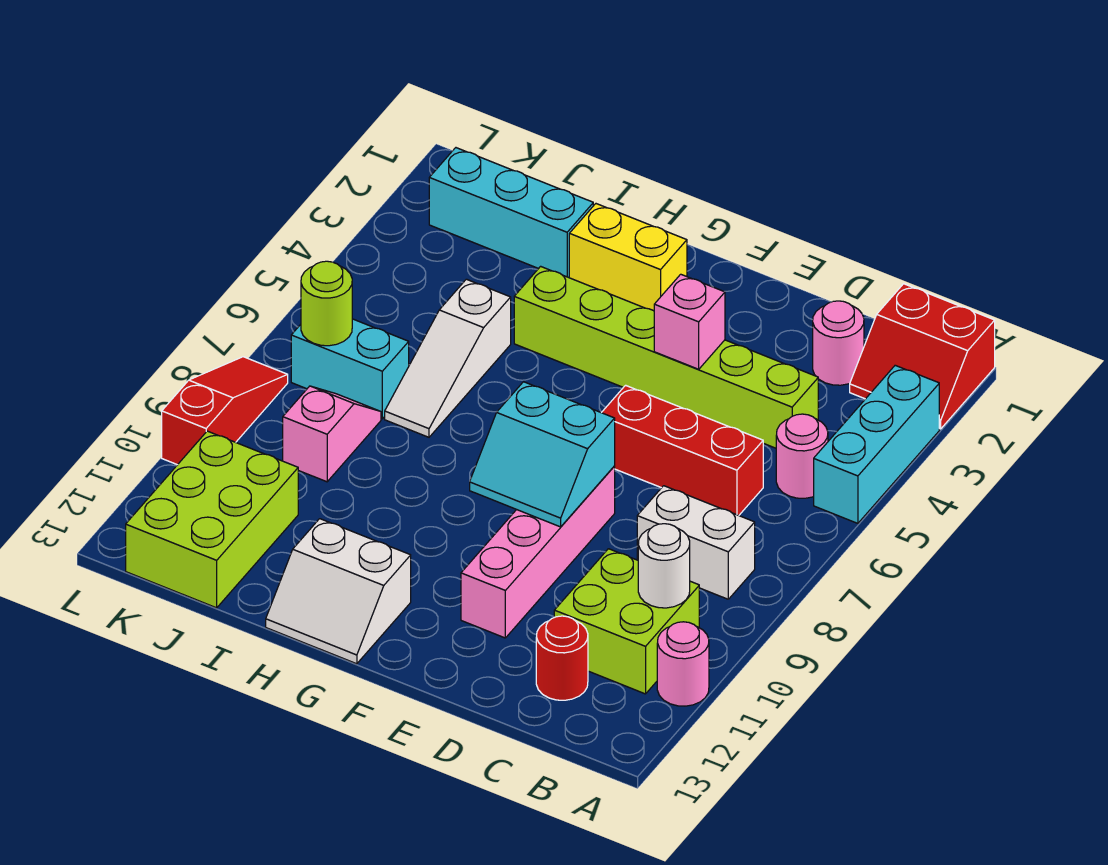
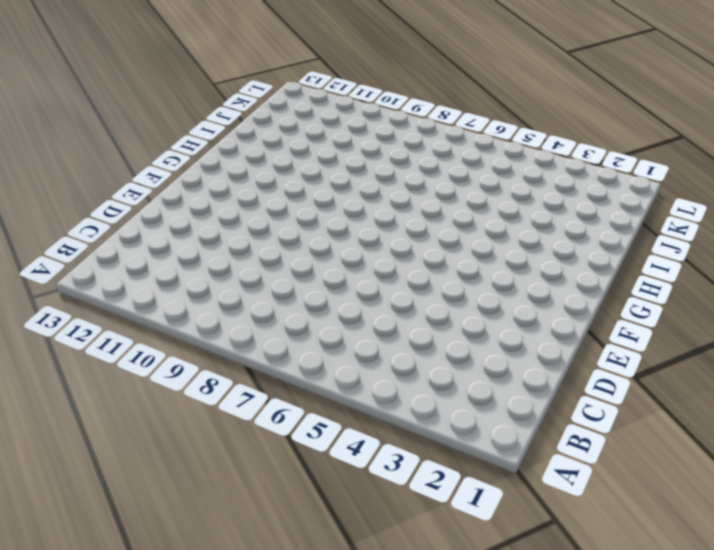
none -> red slope A1:B2 level 1 top 1
none -> cyan brick A3:A5 level 1
none -> pink round brick A11 level 1

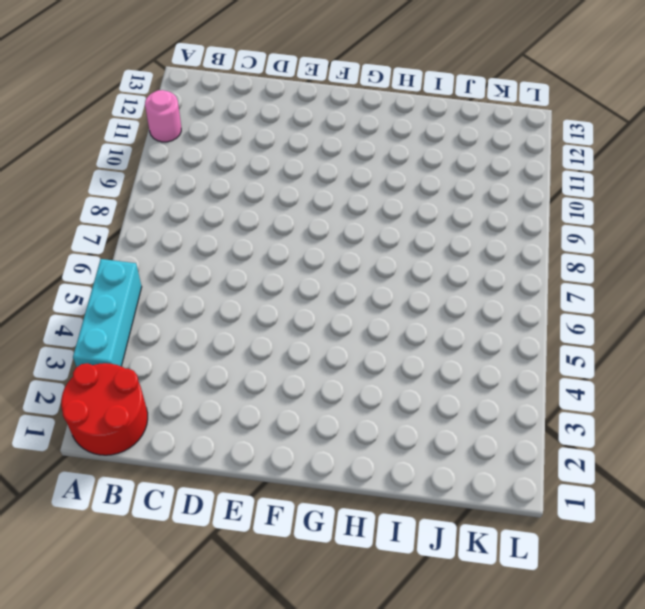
red round brick A1:B2 level 1 -> red slope A1:B2 level 1 top 1
none -> pink round brick B5 level 1
none -> white brick B8:C8 level 1
none -> lime brick B10:C11 level 1

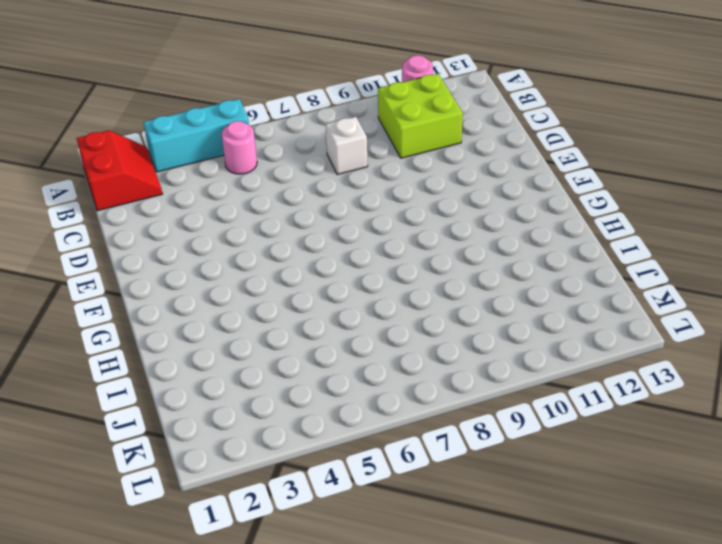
white brick C8 level 1 -> white brick B8:C8 level 1
none -> pink round brick C2 level 1
none -> lime brick C4:H4 level 1
none -> red brick C6:E6 level 1

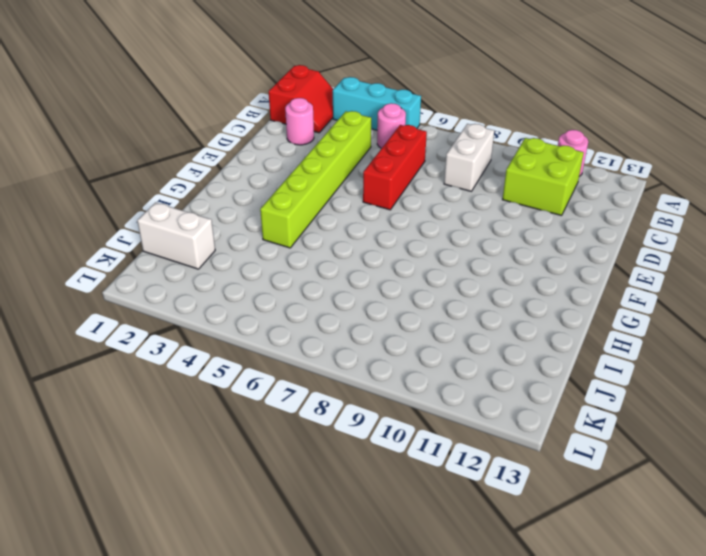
white brick J1:J2 level 1 -> cyan brick I2:K2 level 1
none -> red round brick C12 level 1
none -> pink brick E8:E11 level 1
none -> yellow brick G2:H2 level 1

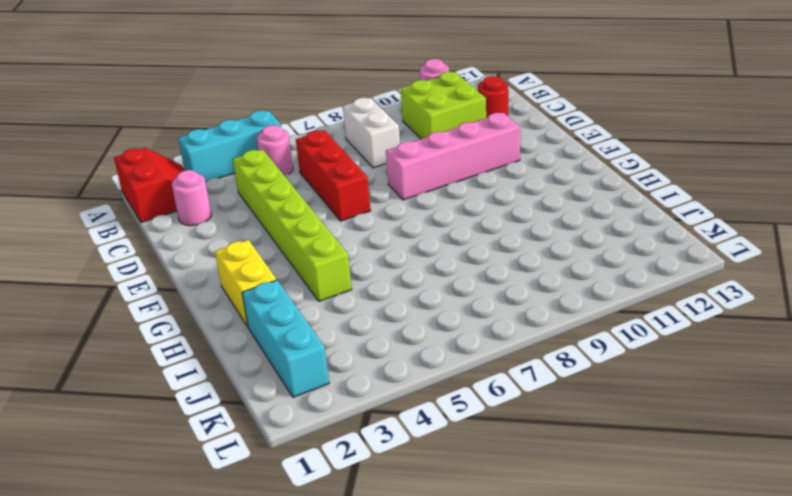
none -> white slope G12:H13 level 1 top 12
none -> white slope I5:I7 level 1 top 5
none -> cyan brick J7:K7 level 1

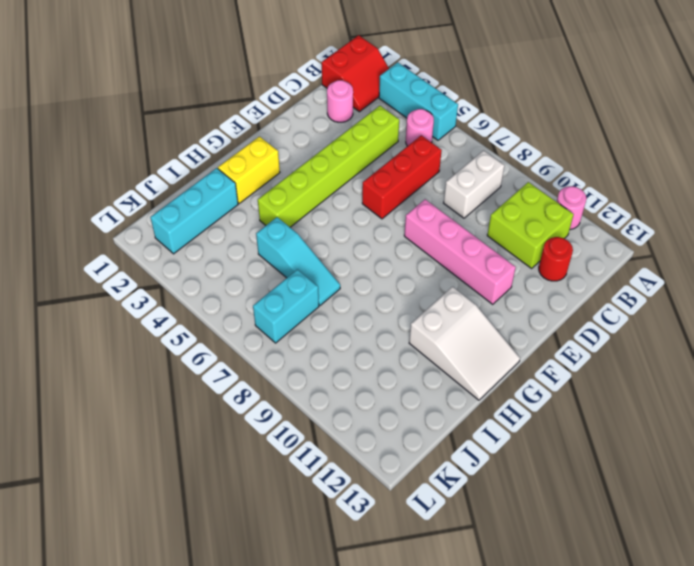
white slope G11:H13 level 1 top 11 -> white slope G12:H13 level 1 top 12
cyan slope I5:I7 level 1 top 5 -> white slope I5:I7 level 1 top 5
none -> pink slope J8:J9 level 1 top 9
none -> lime brick J11:K13 level 1
none -> red slope L8:L10 level 1 top 10

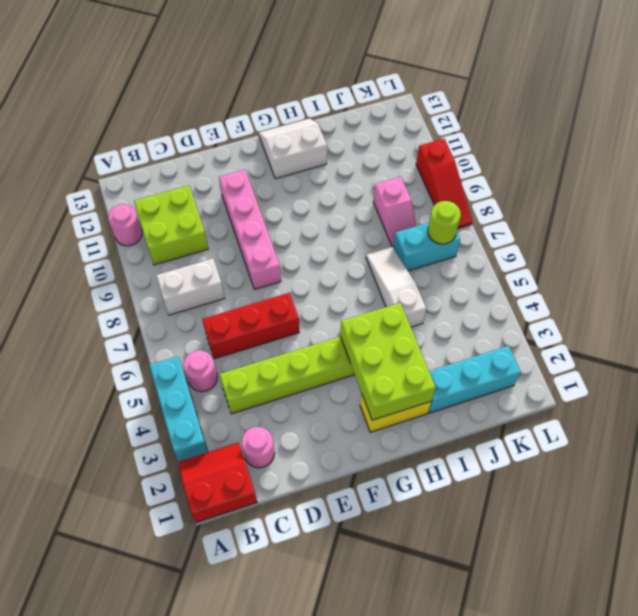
lime brick G2:H4 level 2 -> lime brick J11:K13 level 1
none -> red round brick C12 level 1
none -> white round brick B10 level 2
none -> pink brick E4 level 2

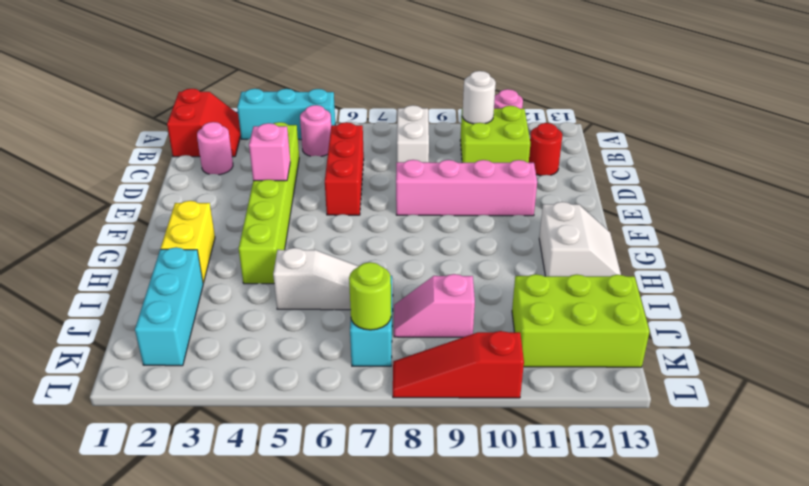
none -> cyan slope E8:F9 level 2 top 8

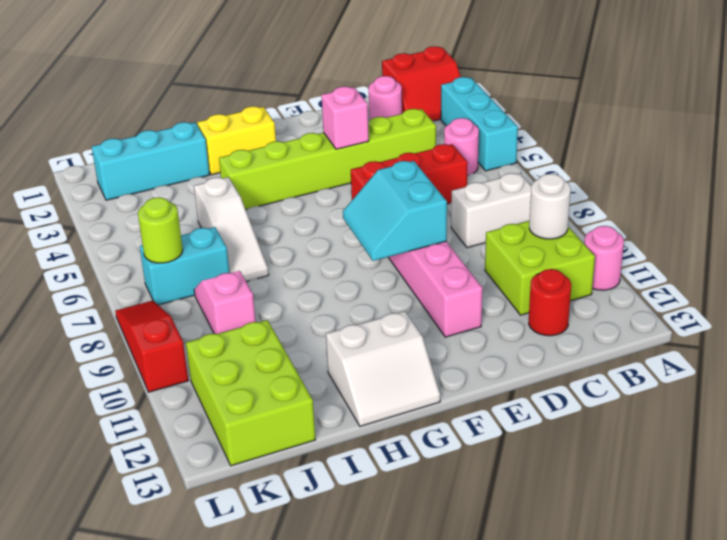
cyan slope E8:F9 level 2 top E -> cyan slope E8:F9 level 2 top 8

